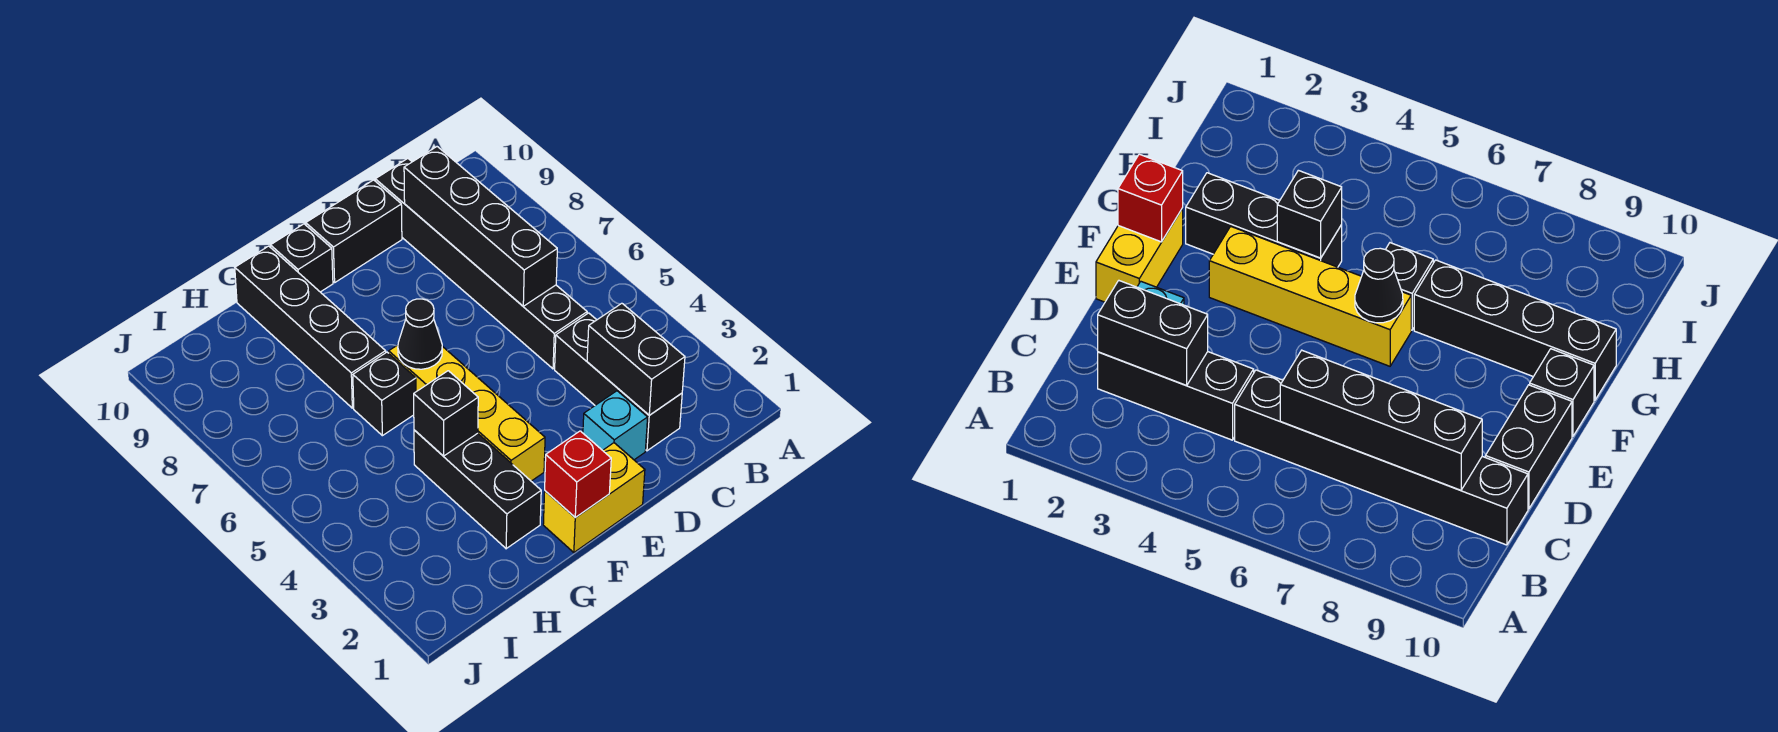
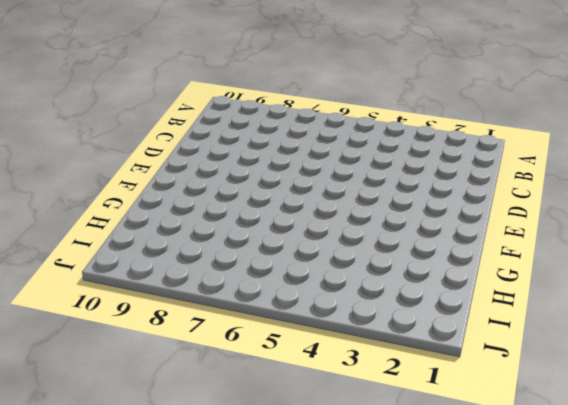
none -> black brick C2:C4 level 1
none -> black brick C5:C10 level 1
none -> cyan brick D2 level 1

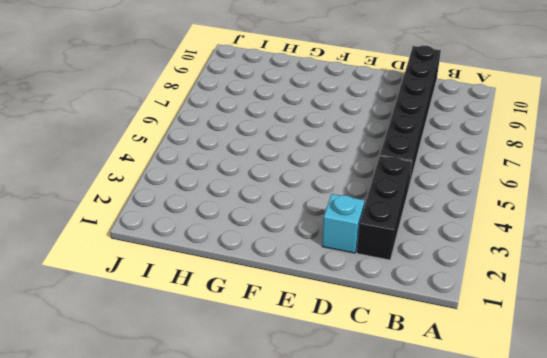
none -> black brick D10:E10 level 1
none -> yellow brick E1:F1 level 1
none -> yellow brick F3:F6 level 1

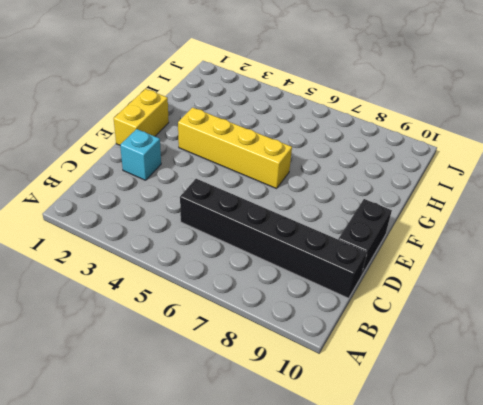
none -> black brick C2:C4 level 1
none -> black brick F10 level 1
none -> black brick G2:G4 level 1

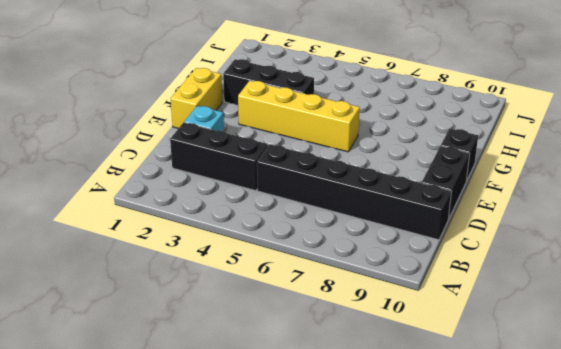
none -> black brick G6 level 1
none -> black brick G7:G10 level 1
none -> black brick C2:C3 level 2

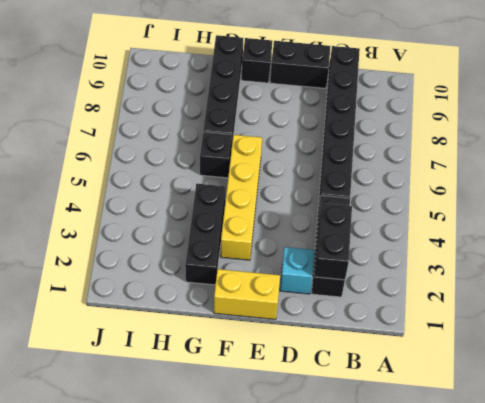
none -> black brick C6:C9 level 2
none -> red brick F1 level 2
none -> black cone F6 level 2

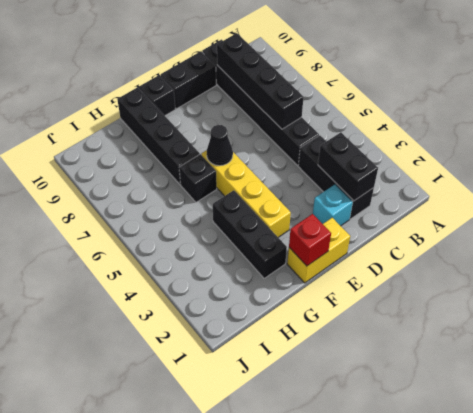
none -> black brick G4 level 2

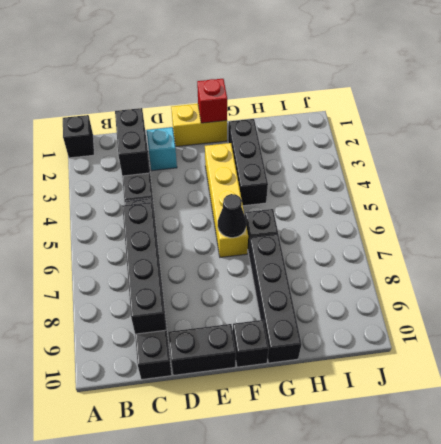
black brick A1 level 1 -> black brick G4 level 2

